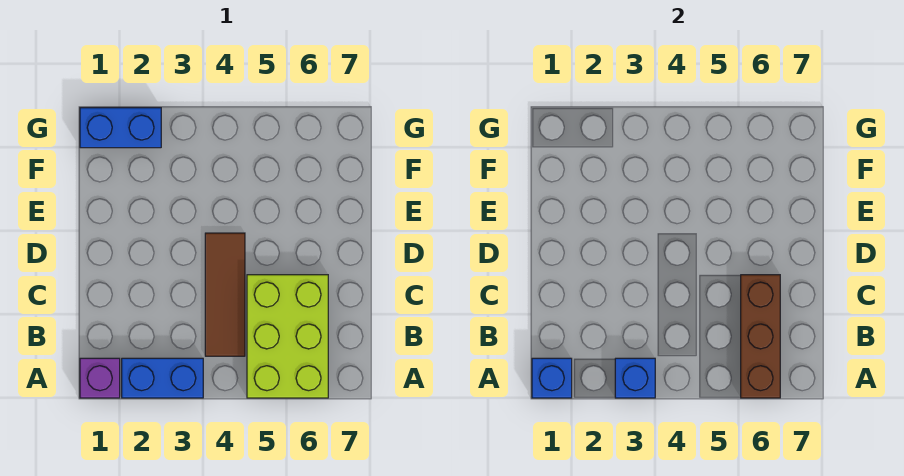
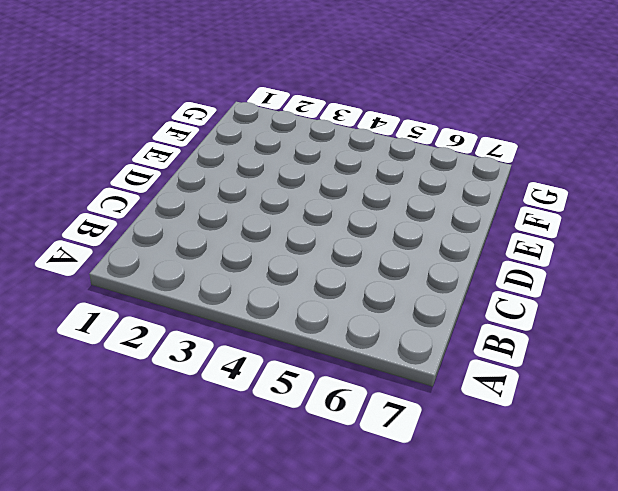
none -> purple brick A1 level 1
none -> blue brick A2:A3 level 1

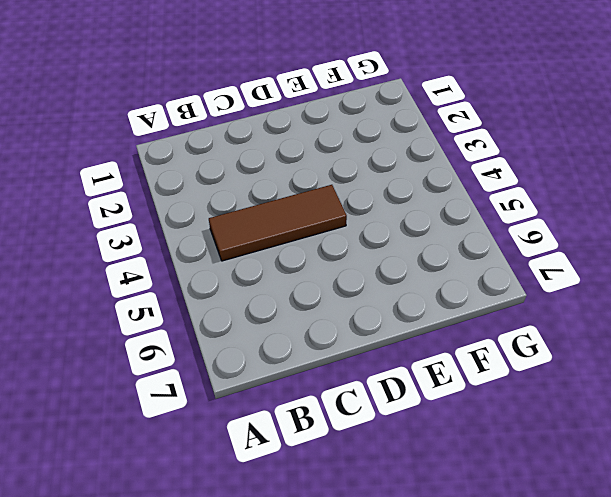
none -> purple brick A1 level 1
none -> blue brick A2:A3 level 1

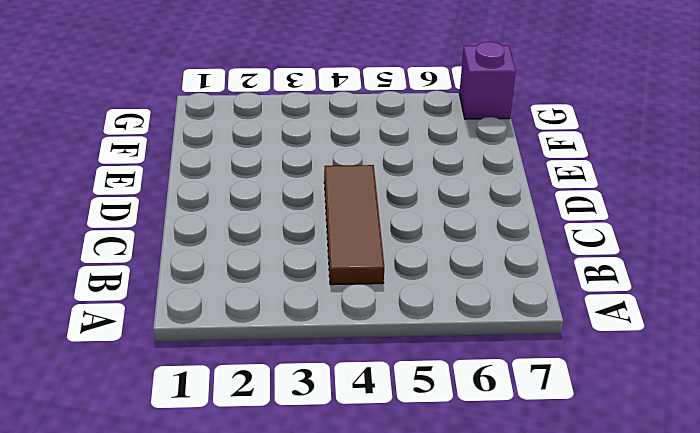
purple brick G7 level 1 -> purple brick A1 level 1
none -> blue brick A2:A3 level 1
none -> lime brick A5:C6 level 1

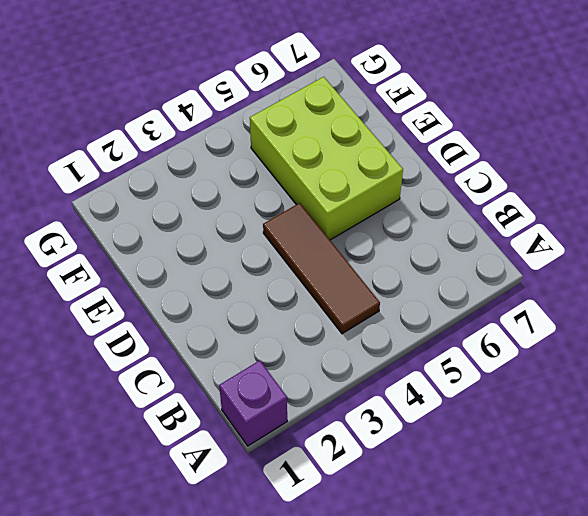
lime brick D5:F6 level 1 -> lime brick A5:C6 level 1
none -> blue brick A2:A3 level 1
none -> blue brick G1:G2 level 1

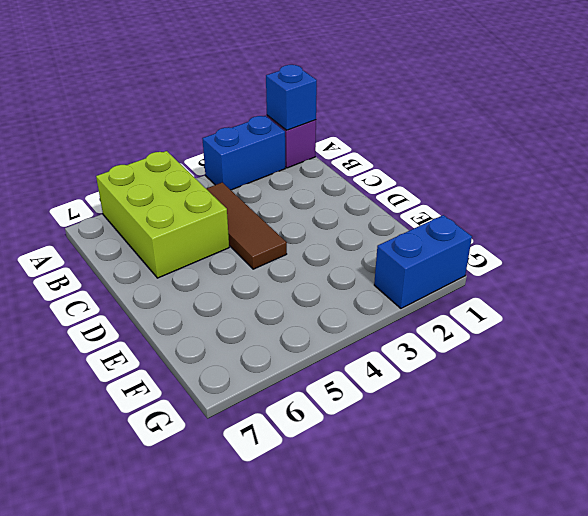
none -> blue brick A3 level 2
none -> brown brick A6:C6 level 2

